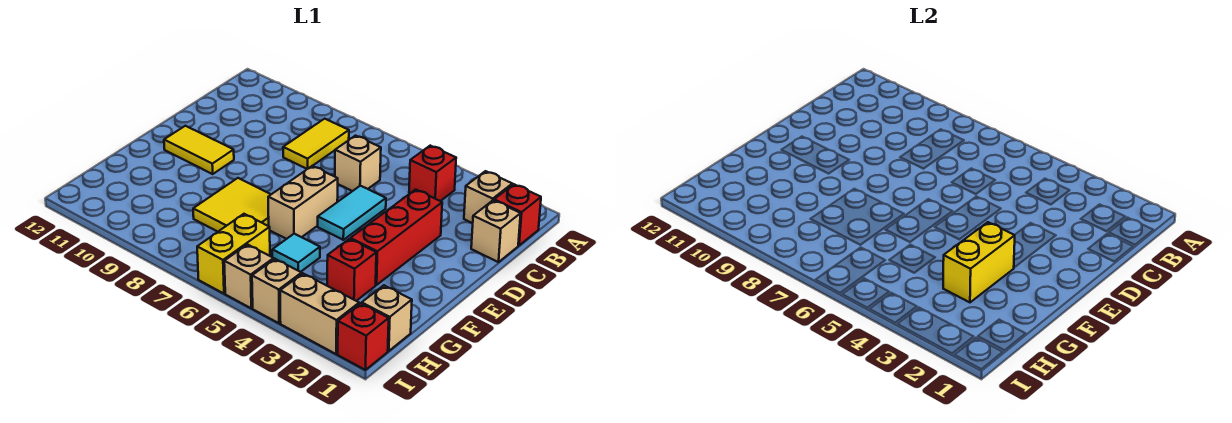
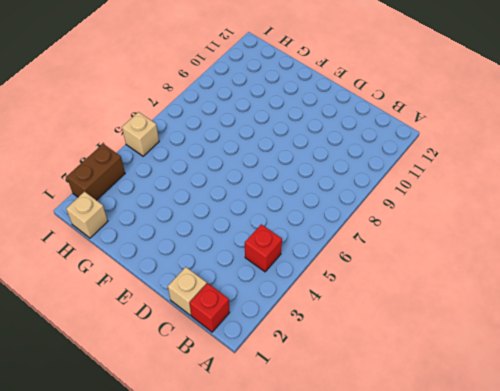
brown brick I2:I3 level 1 -> tan brick I2:I3 level 1
none -> tan brick B2 level 1
none -> yellow tile B8:C8 level 1
none -> tan brick C6 level 1

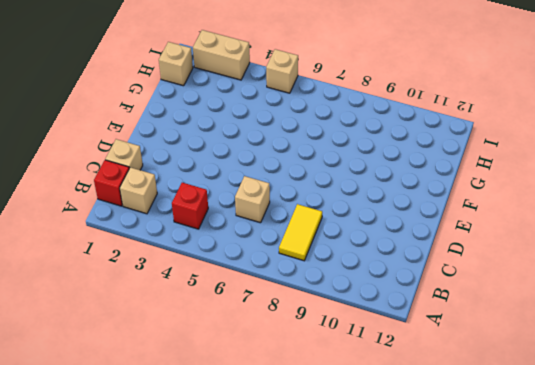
none -> red brick D3:F3 level 1
none -> cyan tile D5:E5 level 1
none -> tan brick E6:F6 level 1

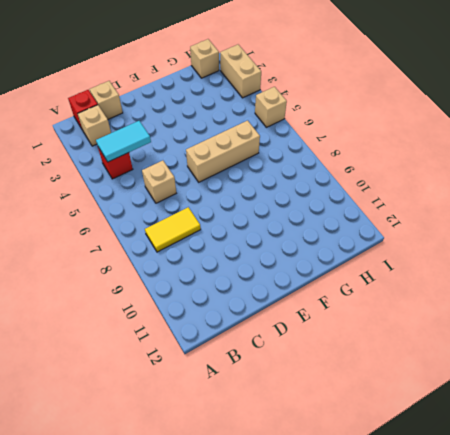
cyan tile B4:C4 level 2 -> cyan tile D5:E5 level 1
tan brick E6:G6 level 1 -> tan brick E6:F6 level 1
none -> red brick D3:F3 level 1
none -> yellow tile E10:E11 level 1
none -> yellow tile F7:G8 level 1

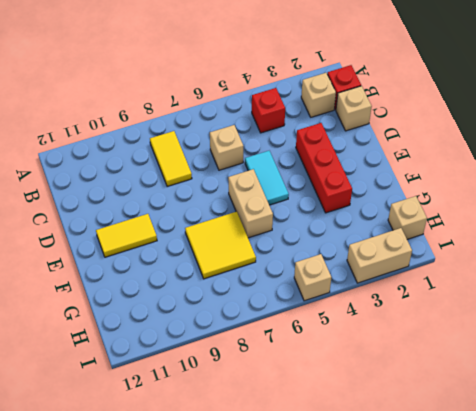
none -> red brick G3 level 1
none -> cyan tile G5 level 1
none -> yellow brick H6:I6 level 1

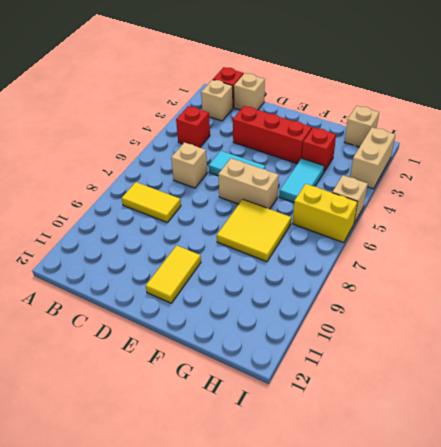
cyan tile G4:G5 level 1 -> cyan tile G5 level 1
none -> red brick I1 level 1
none -> tan brick I4 level 1
none -> yellow brick F3:G3 level 2

